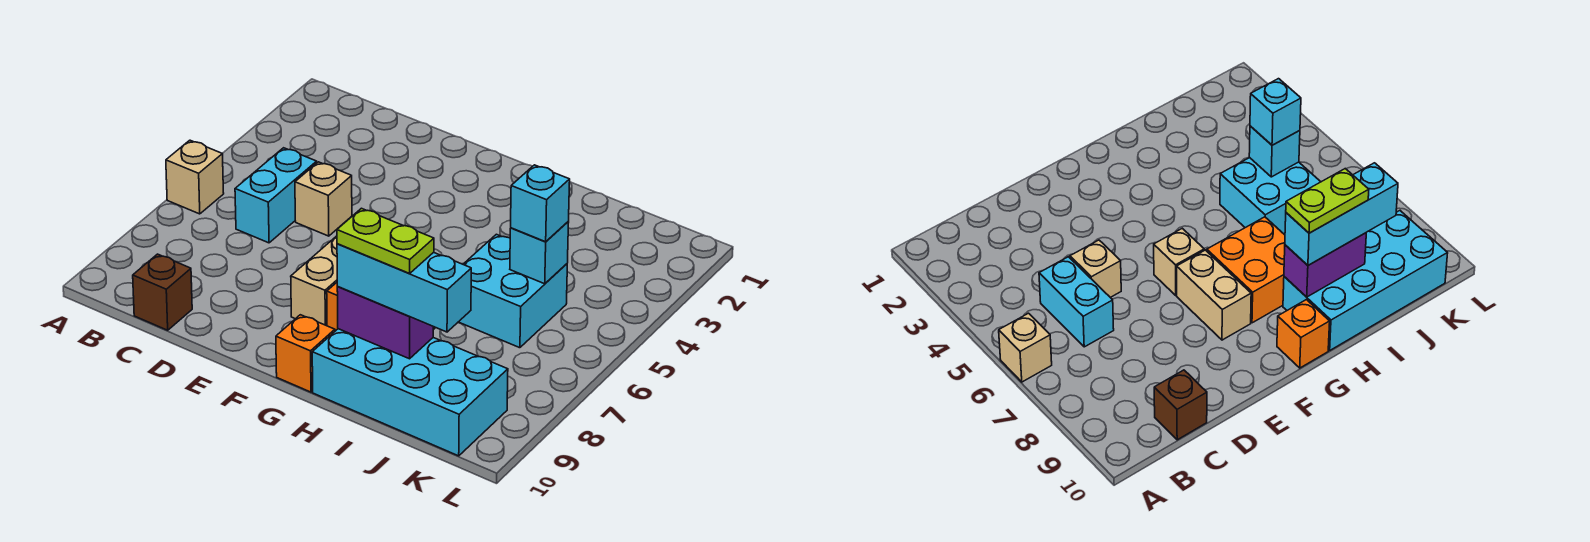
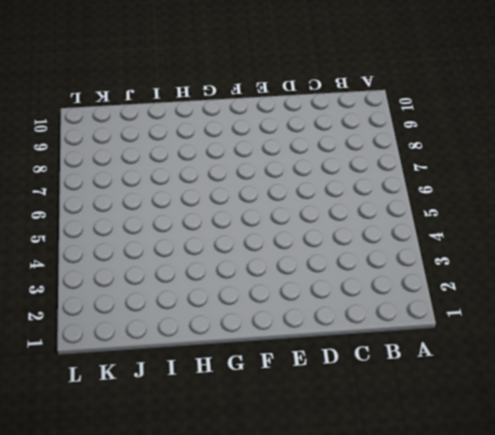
none -> tan brick A6 level 1
none -> cyan brick C5:C6 level 1
none -> brown brick C10 level 1

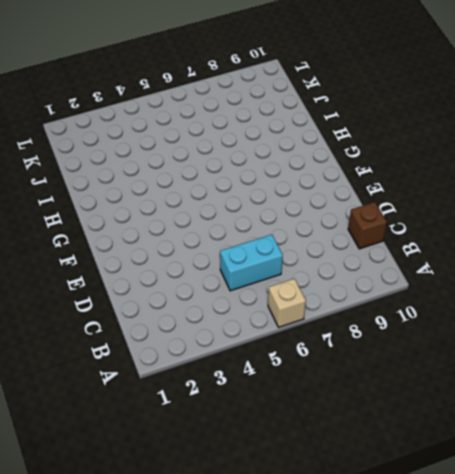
none -> tan brick D5 level 1
none -> tan brick F6 level 1
none -> tan brick F7:F8 level 1

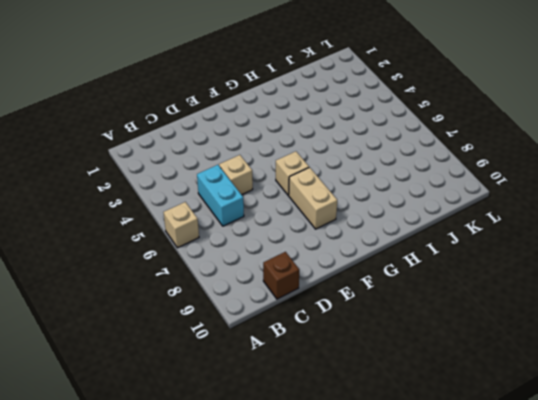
none -> orange brick G7:H8 level 1
none -> orange brick G10 level 1
none -> cyan brick H9:K10 level 1

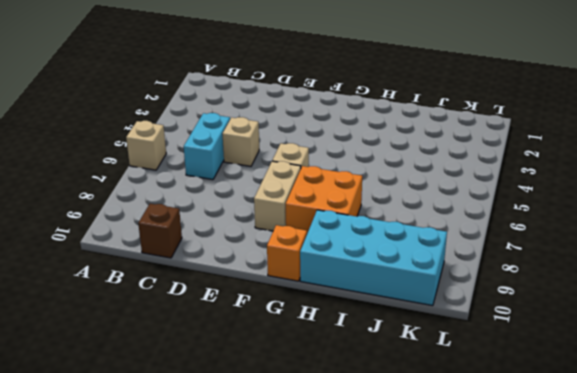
none -> cyan brick I5:J6 level 1
none -> purple brick H9:I9 level 2
none -> cyan brick J5 level 2

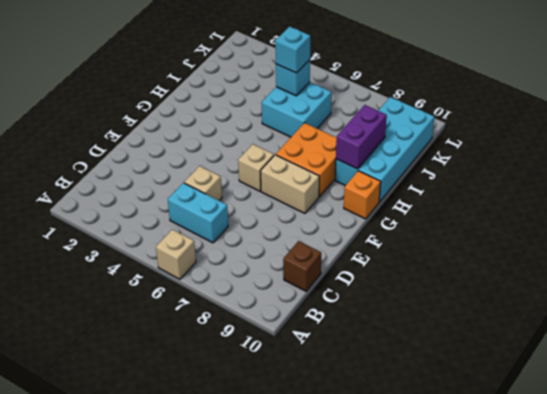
none -> cyan brick H9:J9 level 3
none -> lime plate H9:I9 level 4

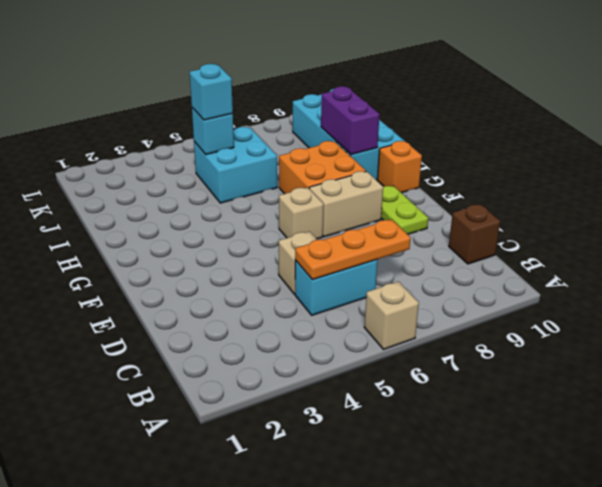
orange plate C5:C7 level 2 -> none
lime plate E9:F9 level 1 -> lime plate H9:I9 level 4
none -> cyan brick H9:J9 level 3

